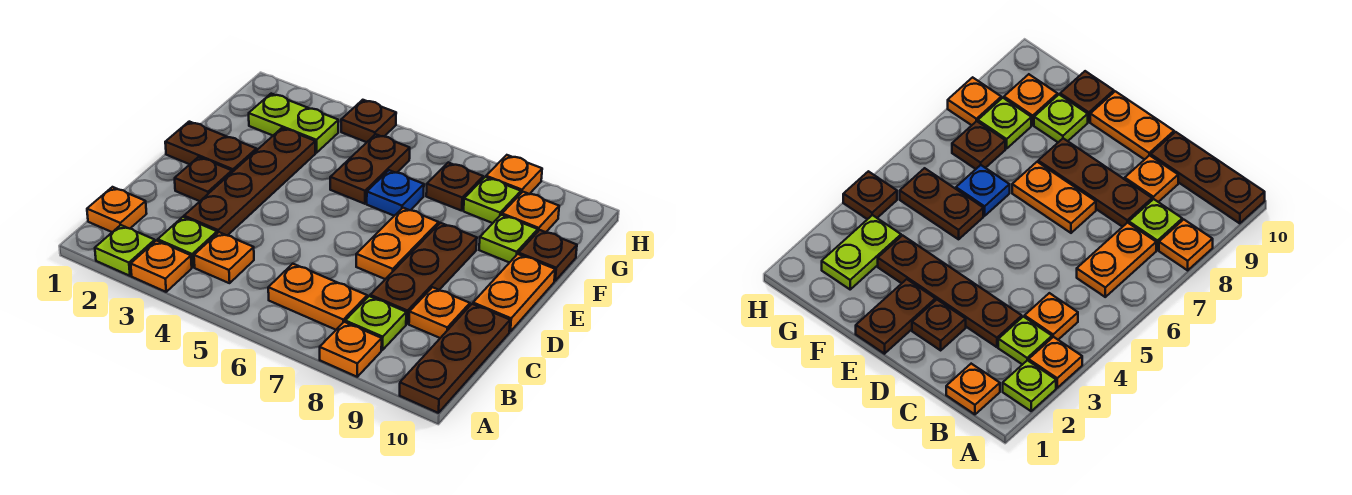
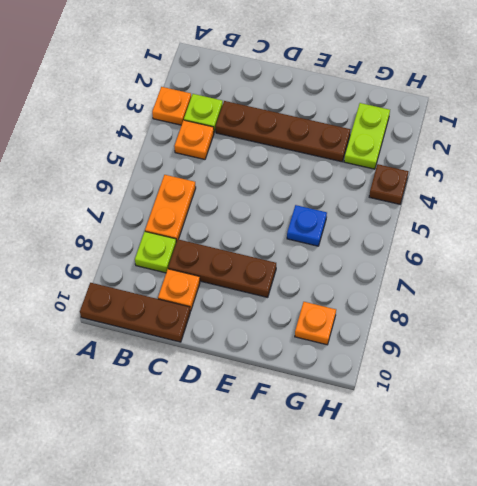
none -> lime plate A2 level 1
none -> orange plate A8 level 1
none -> orange plate B1 level 1

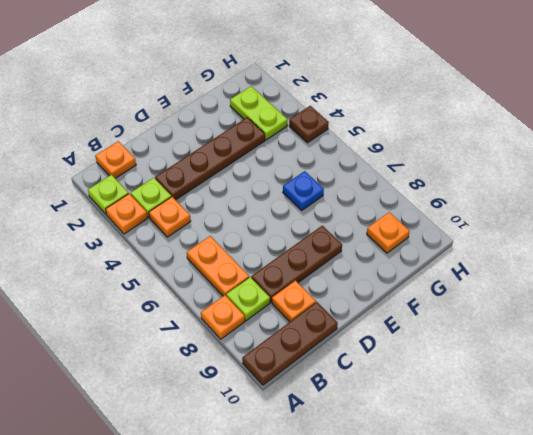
none -> brown plate D2 level 1
none -> orange plate D7:E7 level 1
none -> orange plate D10:E10 level 1

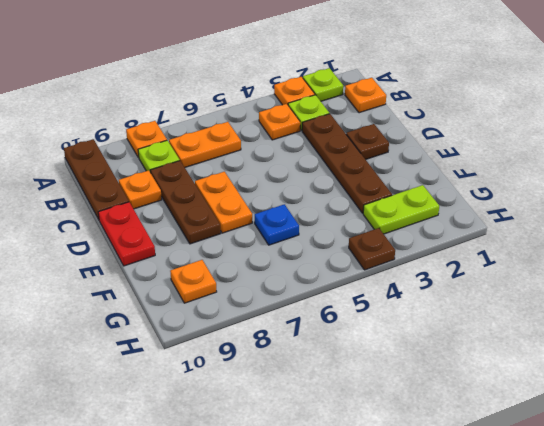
red plate D10:E10 level 1 -> orange plate D10:E10 level 1
none -> brown plate E1:E2 level 1
none -> brown plate F5:G5 level 1
none -> lime plate F9 level 1

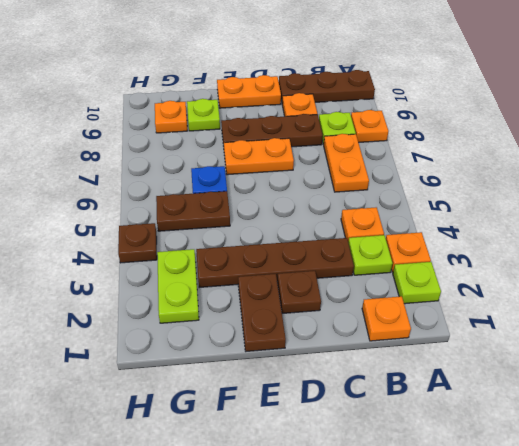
none -> brown plate F10 level 1
none -> brown plate G7 level 1
none -> lime plate G8 level 1

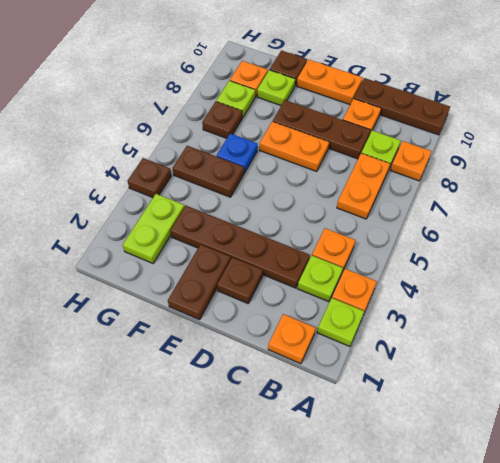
none -> orange plate H8 level 1

